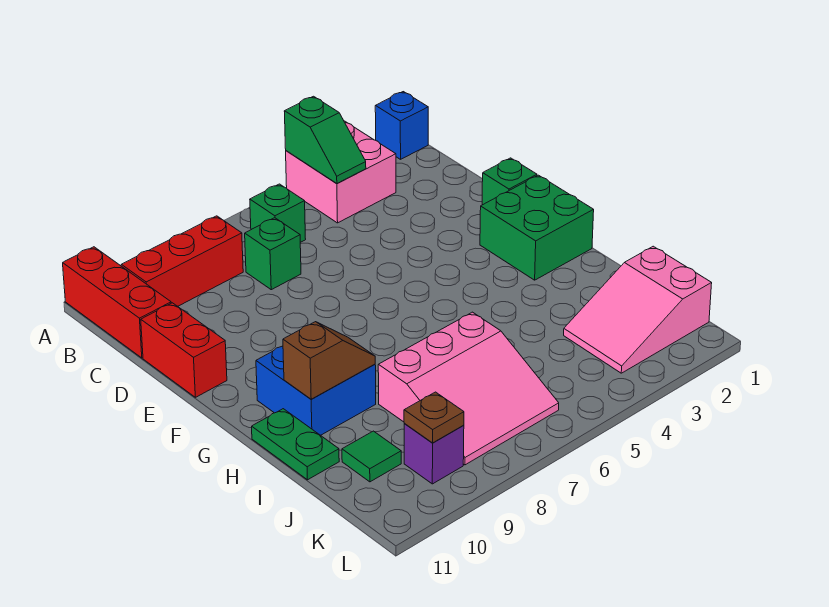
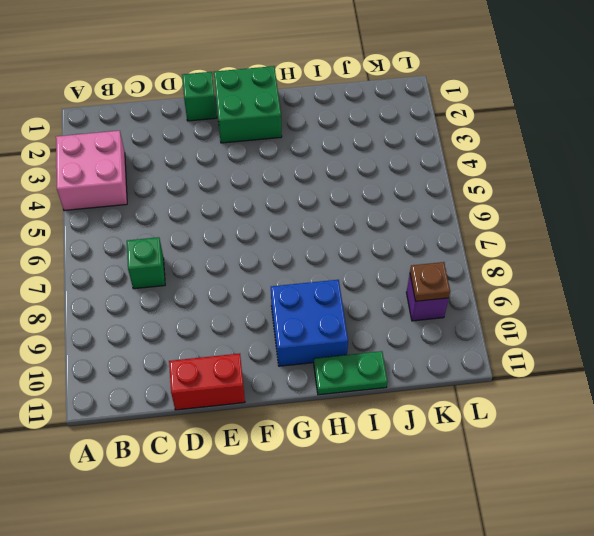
none -> blue brick A1 level 1
none -> red brick A11:C11 level 1
none -> green brick B6 level 1

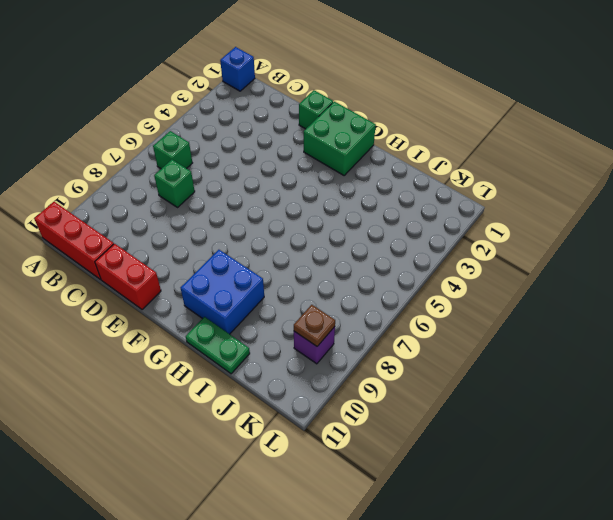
none -> pink brick A3:B4 level 1
none -> red brick B8:B10 level 1
none -> pink slope I6:K8 level 1 top I

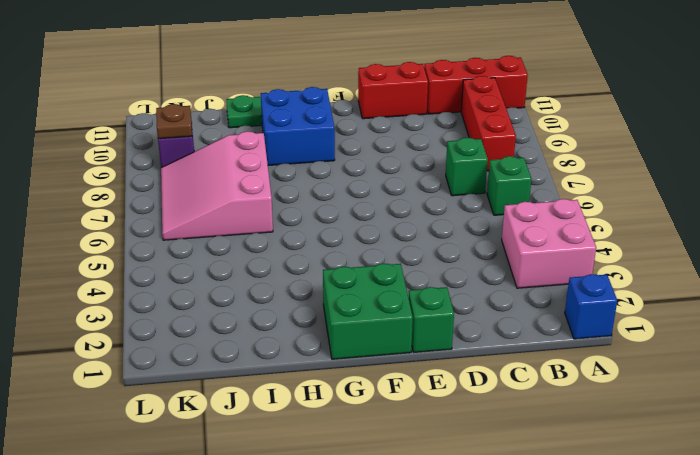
none -> pink slope J1:K3 level 1 top 1
none -> green tile J10 level 1
none -> green slope A4:B4 level 2 top A

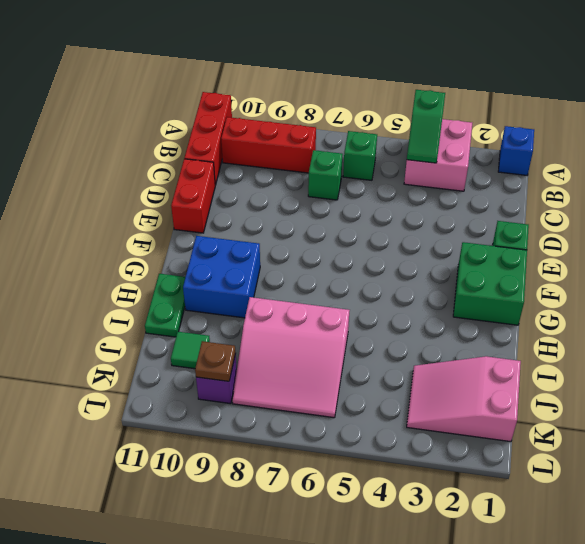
none -> brown slope H9:H10 level 2 top 10

